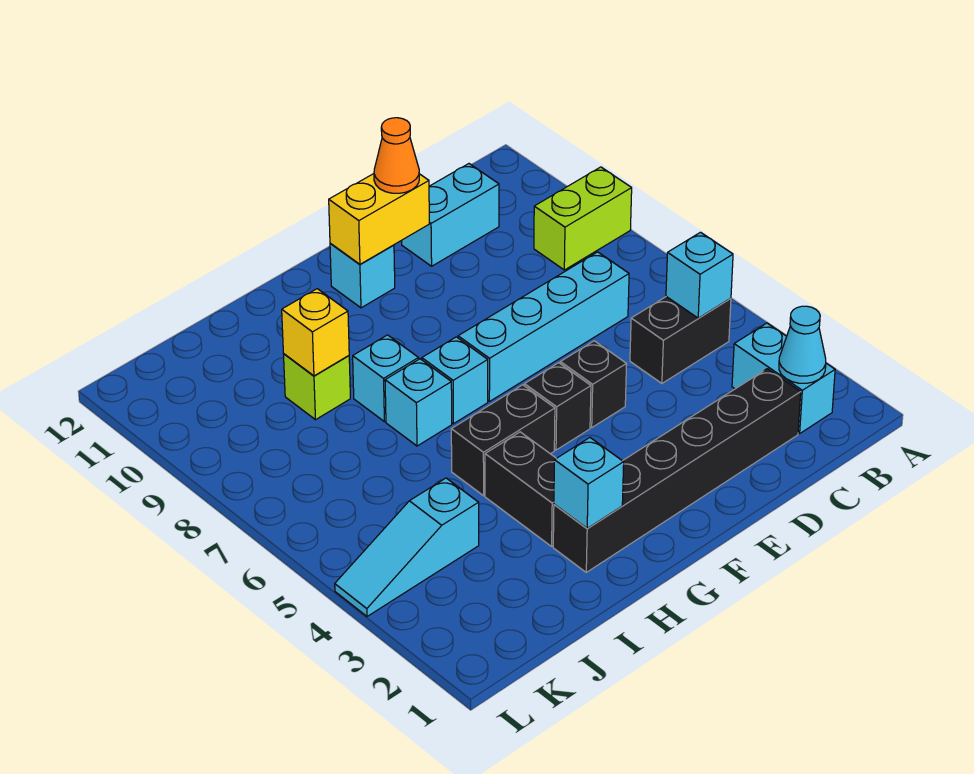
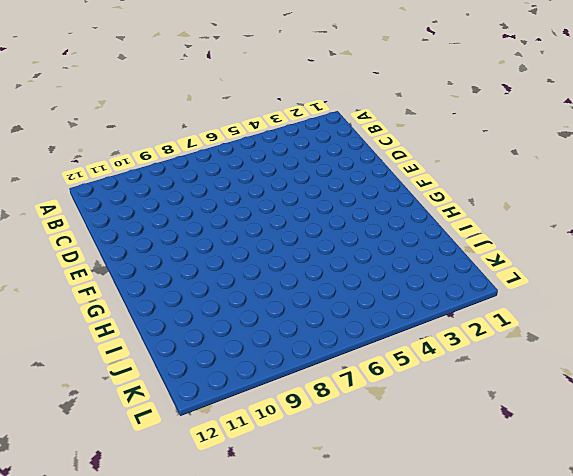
none -> lime brick A9:B9 level 1
none -> cyan brick B2:B3 level 1
none -> black brick B5:C5 level 1

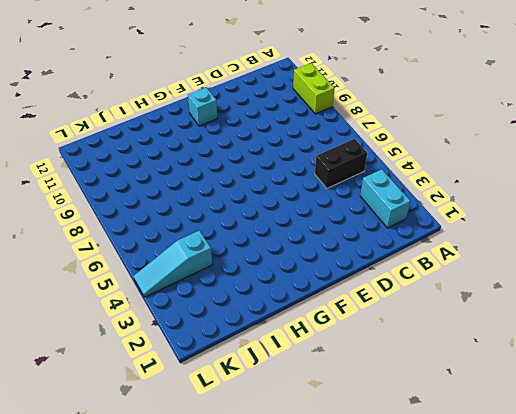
lime brick A9:A10 level 1 -> lime brick A9:B9 level 1
none -> black brick C2:H2 level 1
none -> cyan brick C7:F7 level 1
none -> cyan brick C11:D11 level 1

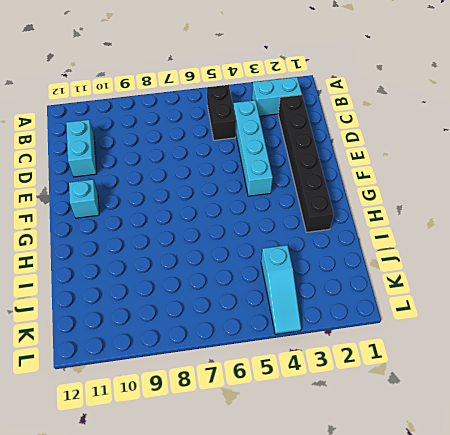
cyan brick C4:F4 level 1 -> cyan brick C7:F7 level 1
none -> lime brick A9:B9 level 1
none -> black brick E5 level 1
none -> black brick F5 level 1

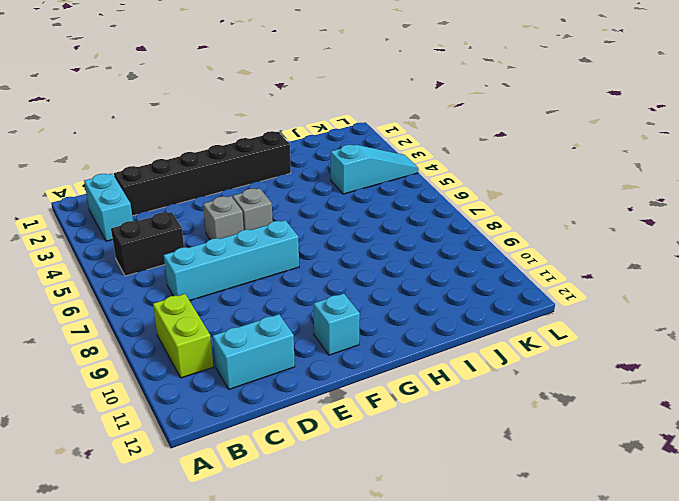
lime brick B9:B10 level 1 -> lime brick A9:B9 level 1
grey brick E5 level 1 -> black brick E5 level 1
grey brick F5 level 1 -> black brick F5 level 1
none -> black brick G5:H5 level 1
none -> cyan brick G7 level 1
none -> black brick H3:H4 level 1

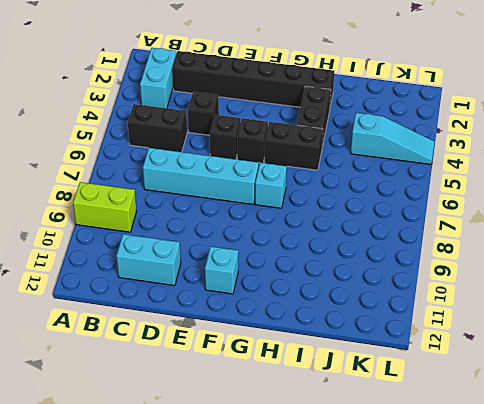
black brick D4 level 1 -> none
none -> cyan brick H7 level 1
none -> cyan brick H8 level 1
none -> lime brick I9 level 1

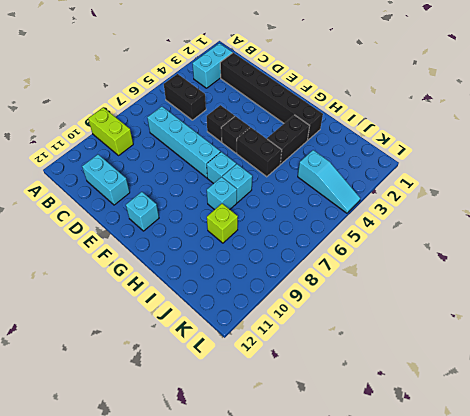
none -> cyan cone B2 level 2
none -> cyan brick B5 level 2
none -> yellow brick E11:F11 level 2

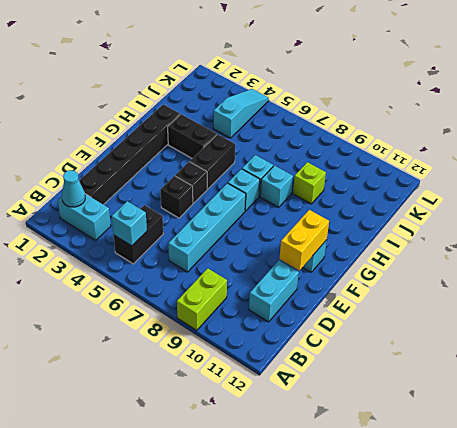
none -> cyan brick H2 level 2
none -> yellow brick I9 level 2
none -> orange cone E11 level 3

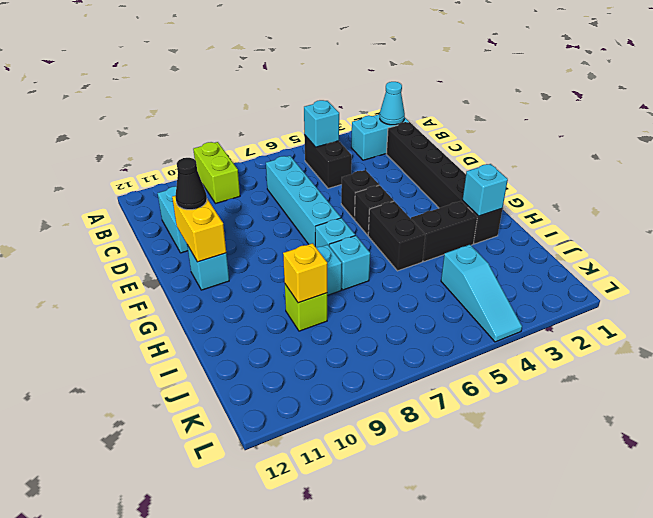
black cone E11 level 3 -> orange cone E11 level 3

